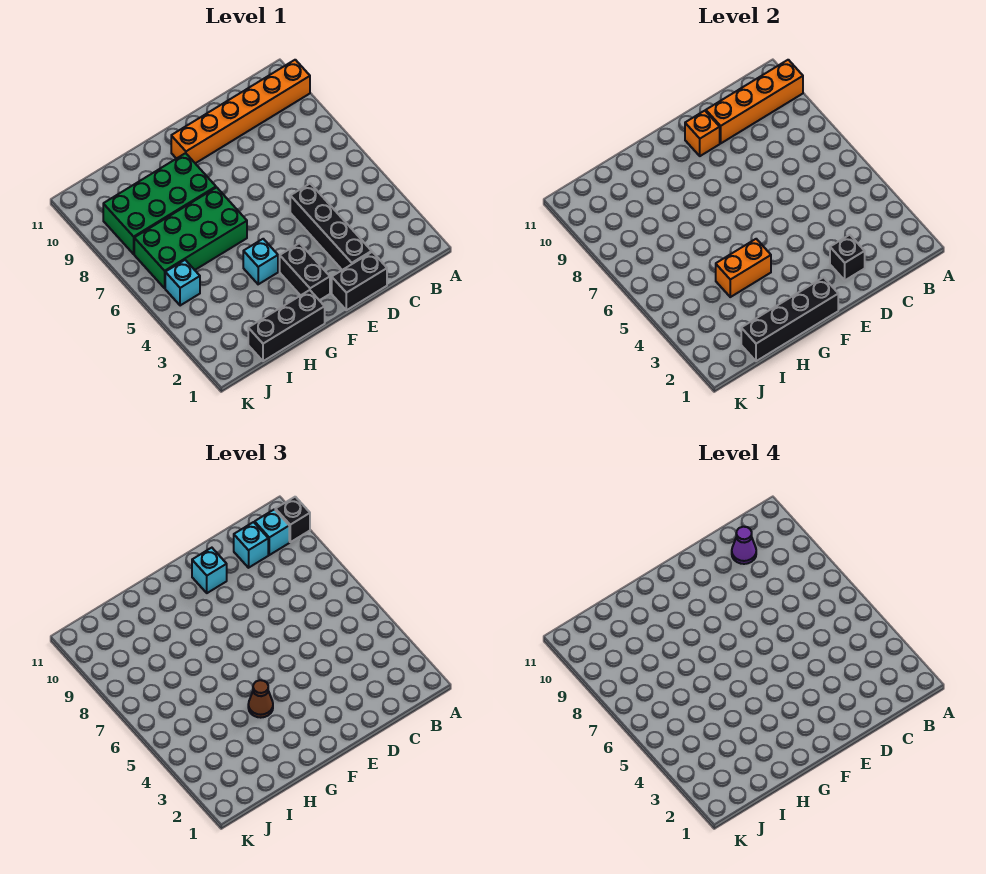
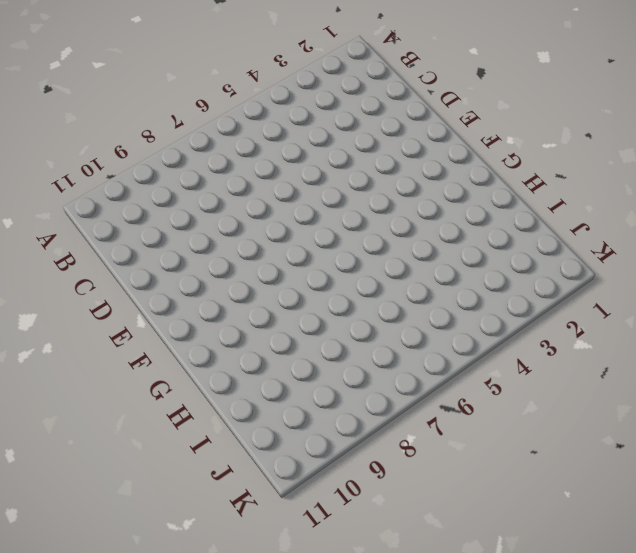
none -> orange brick A10:F10 level 1
none -> black brick D1:E1 level 1
none -> black brick D2:D5 level 1

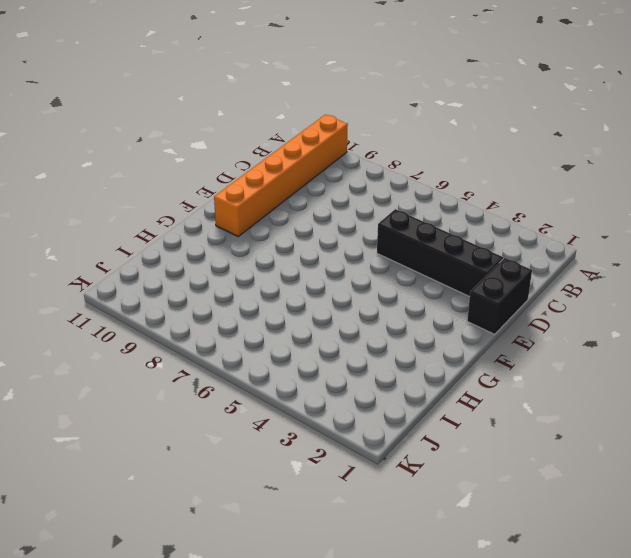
none -> black brick F2:F3 level 1
none -> black brick G1:I1 level 1
none -> cyan brick G4 level 1

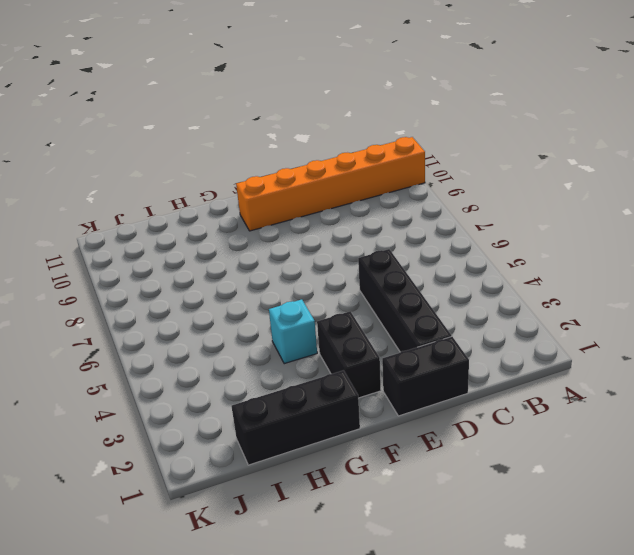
none -> green brick G6:J7 level 1
none -> green brick G8:J9 level 1
none -> cyan brick J5 level 1

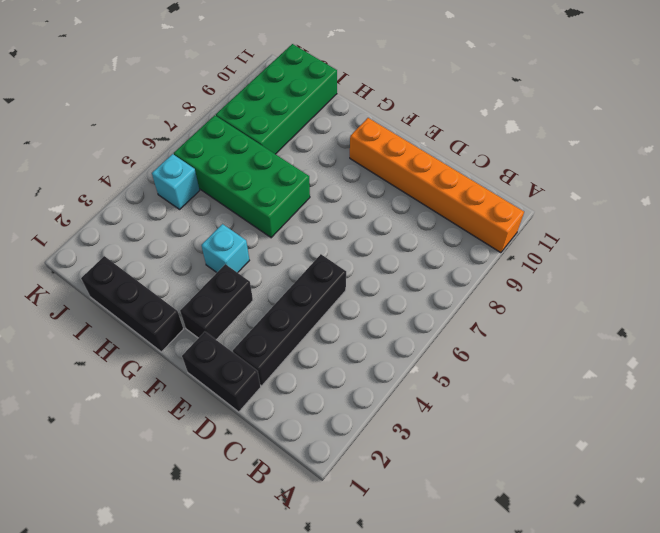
green brick I8:J11 level 1 -> green brick G8:J9 level 1
none -> orange brick A10:D10 level 2
none -> black brick D2 level 2
none -> orange brick E10 level 2

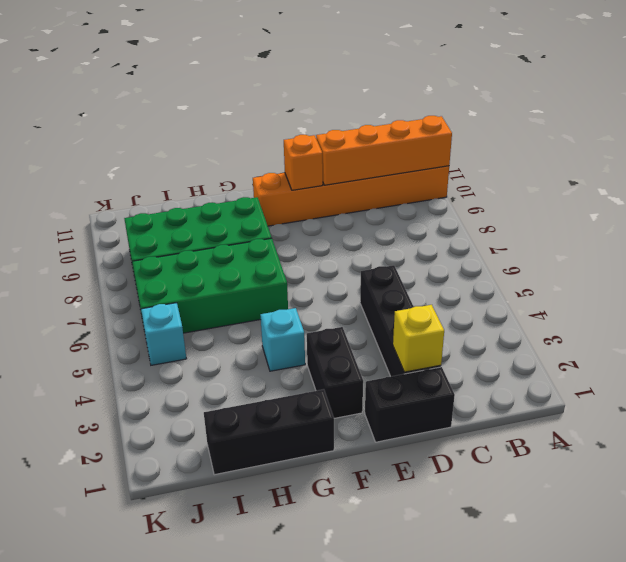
yellow brick D2 level 2 -> black brick D2 level 2
none -> black brick F1:I1 level 2
none -> orange brick G4:H4 level 2
none -> black brick A10 level 3

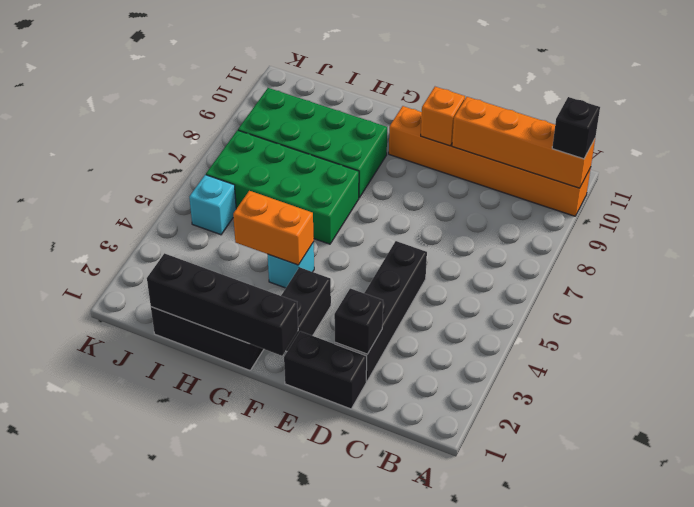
none -> cyan brick B10 level 3
none -> cyan brick C10 level 3
none -> cyan brick E10 level 3

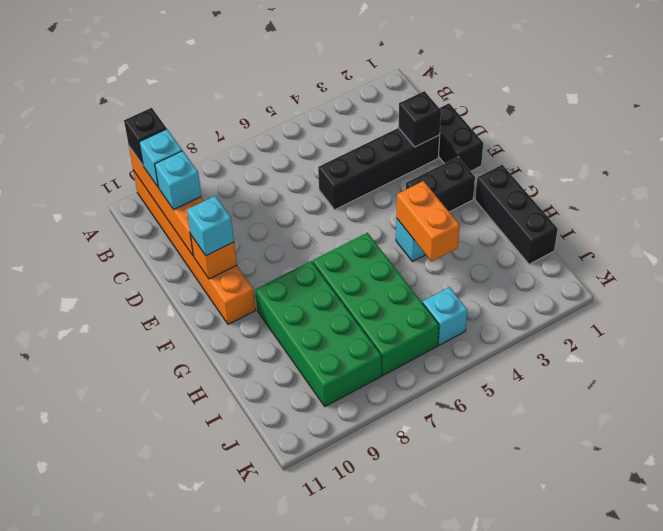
none -> black brick F1:I1 level 2
none -> brown cone G4 level 3
none -> purple cone C10 level 4

